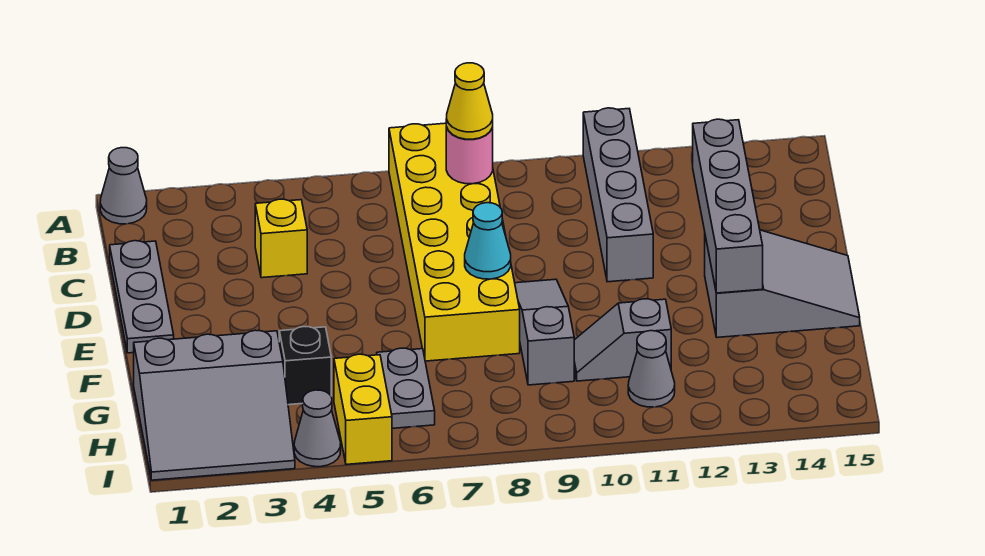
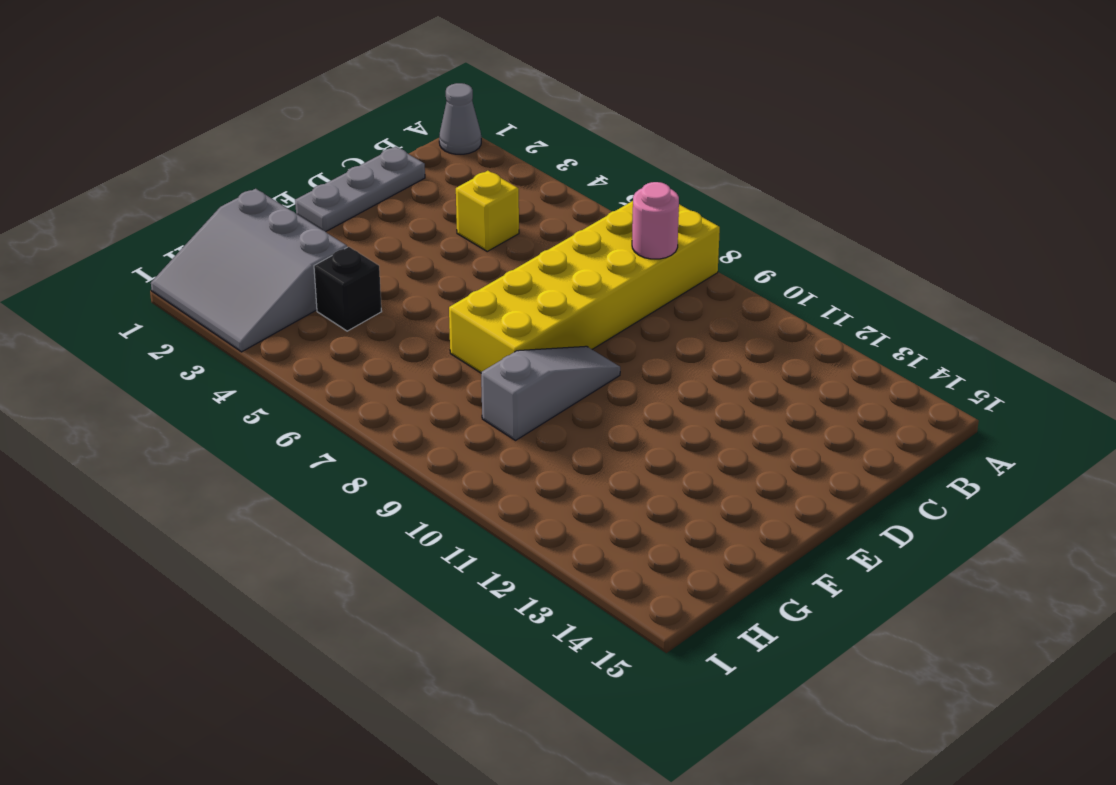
none -> grey brick A11:D11 level 1
none -> grey slope E13:F15 level 1 top 13
none -> grey plate G6:H6 level 1

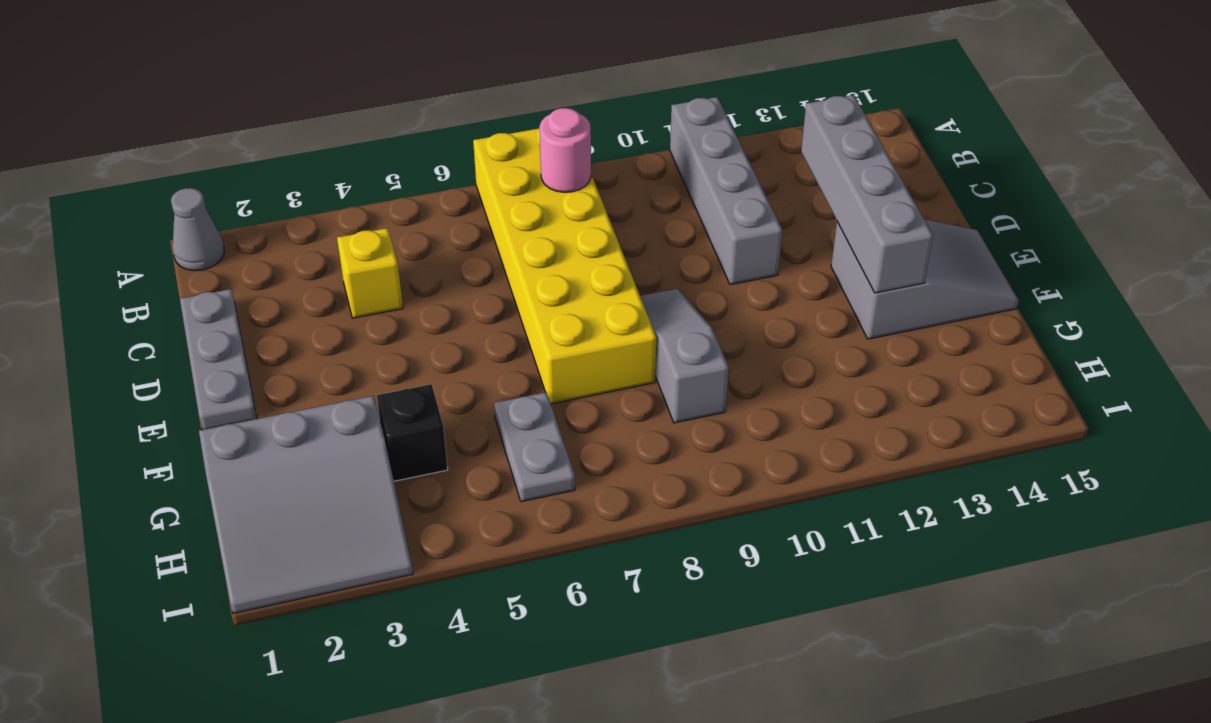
none -> grey slope G10:G11 level 1 top 11
none -> yellow brick H5:I5 level 1
none -> grey cone H11 level 1

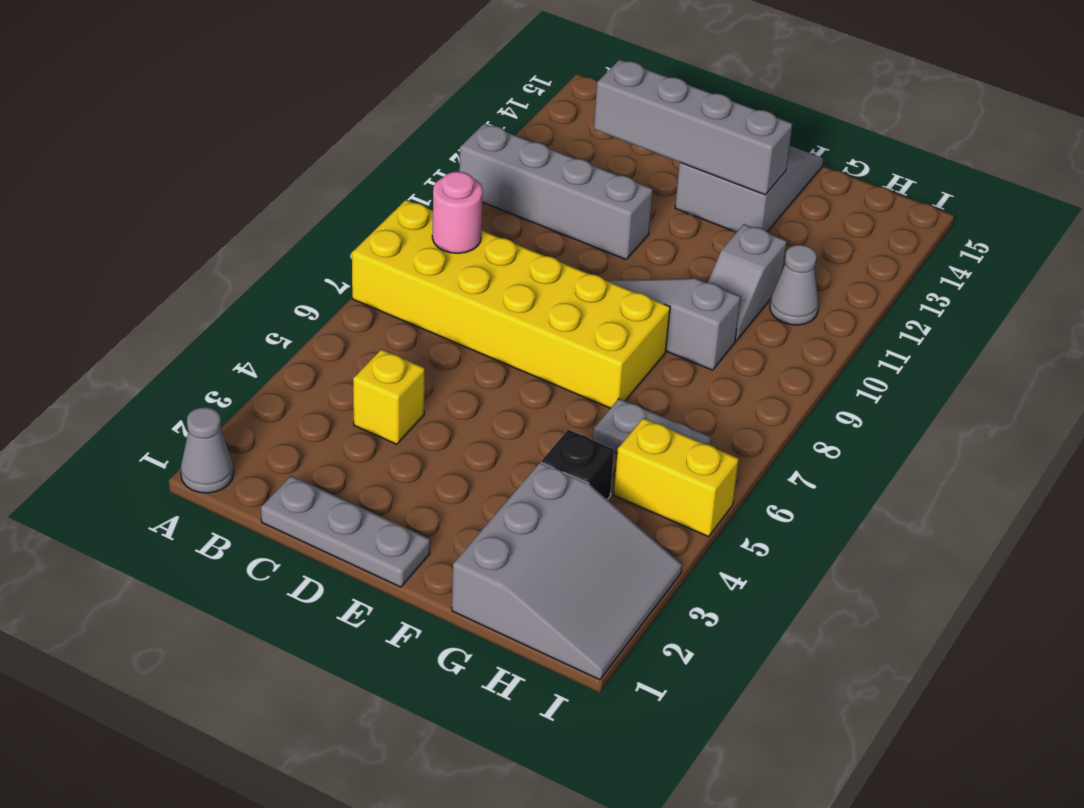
none -> grey cone I4 level 1
none -> cyan cone E8 level 2
none -> yellow cone B8 level 3

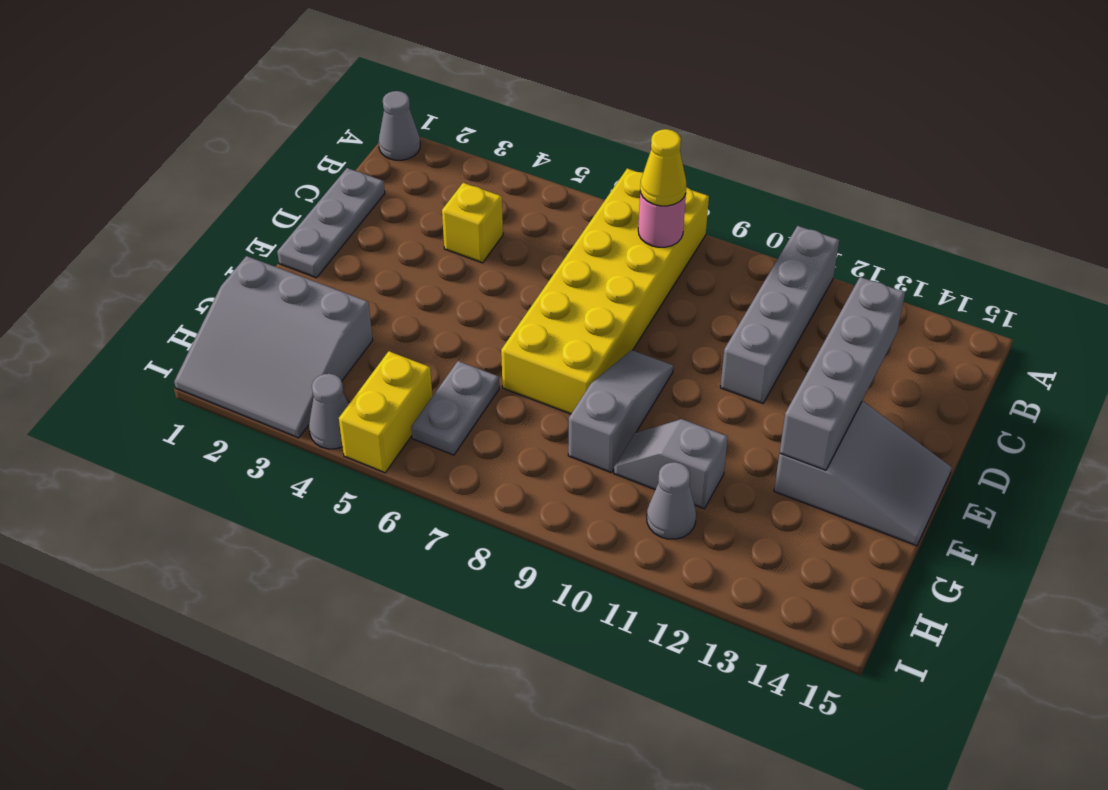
none -> black brick G4 level 1
none -> cyan cone E8 level 2

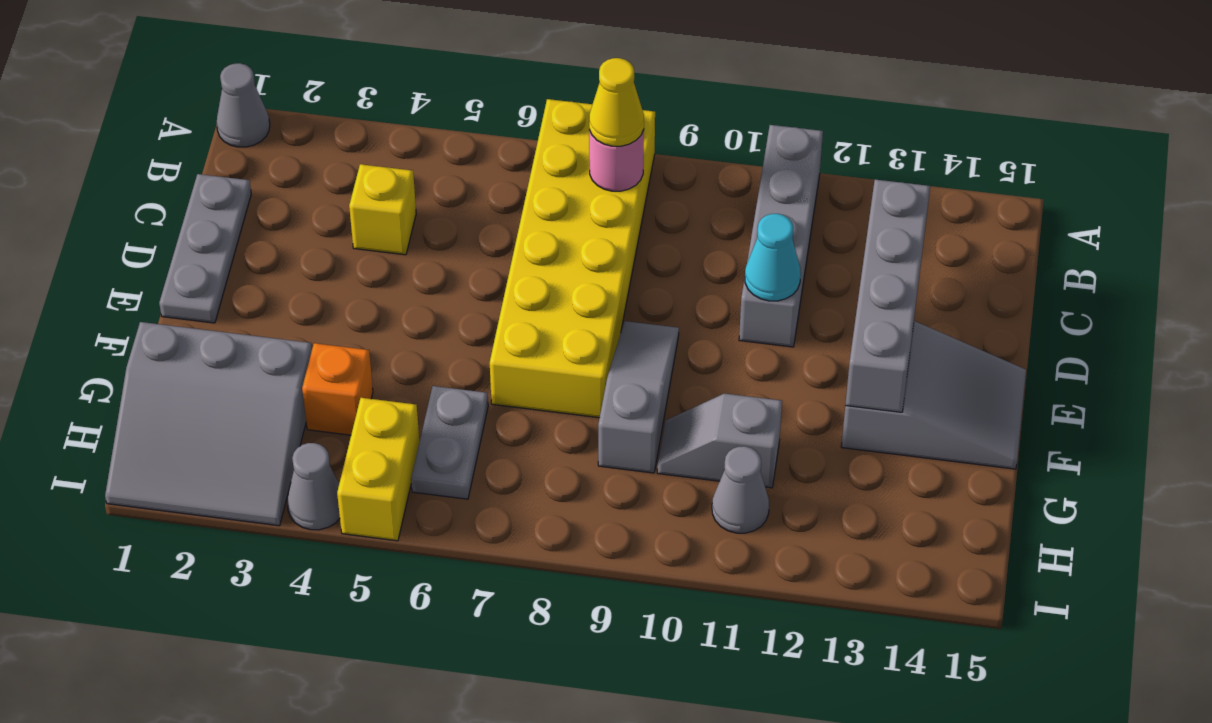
cyan cone D11 level 2 -> cyan cone E8 level 2
orange brick G4 level 1 -> black brick G4 level 1

